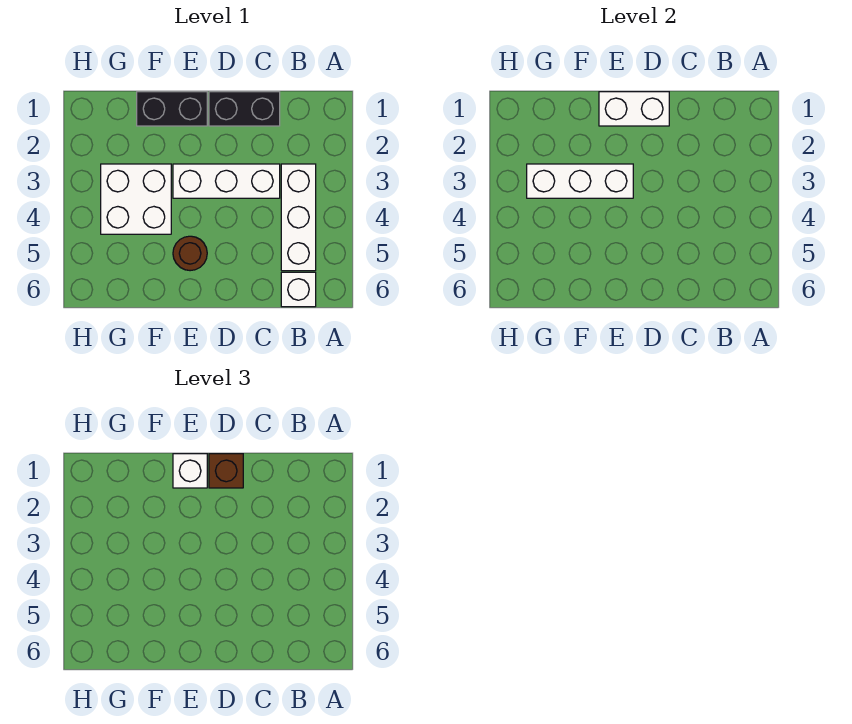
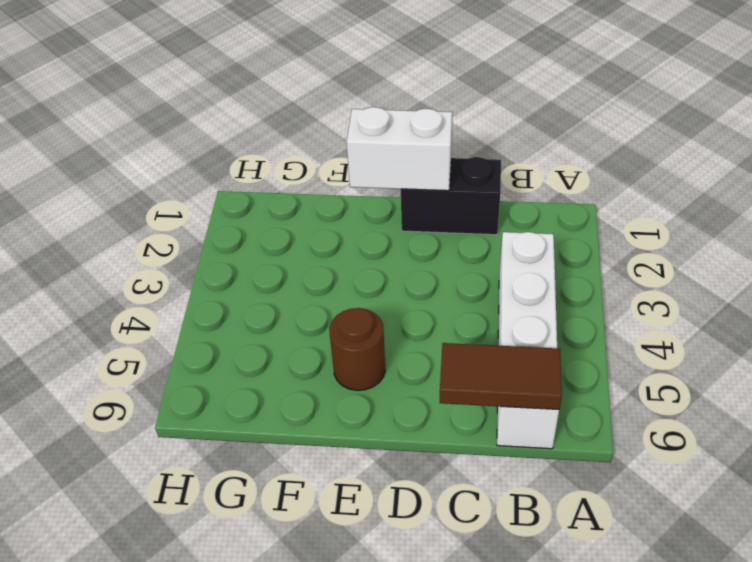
brown tile B6:C6 level 2 -> none
none -> white brick C3:E3 level 1
none -> black brick E1:F1 level 1

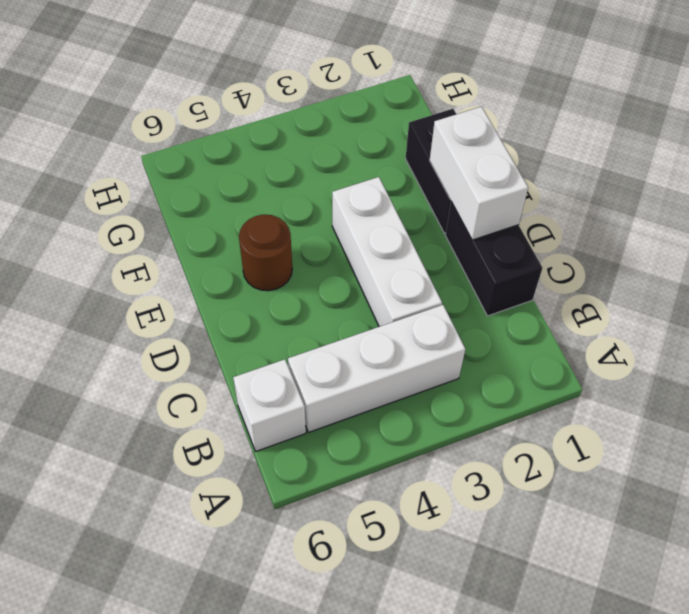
none -> white brick F3:G4 level 1
none -> white brick E3:G3 level 2

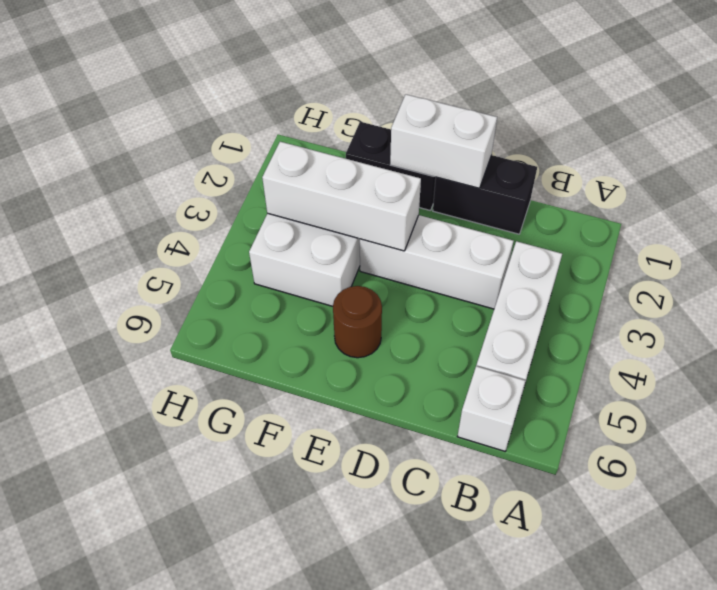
none -> brown brick D1 level 3
none -> white brick E1 level 3

